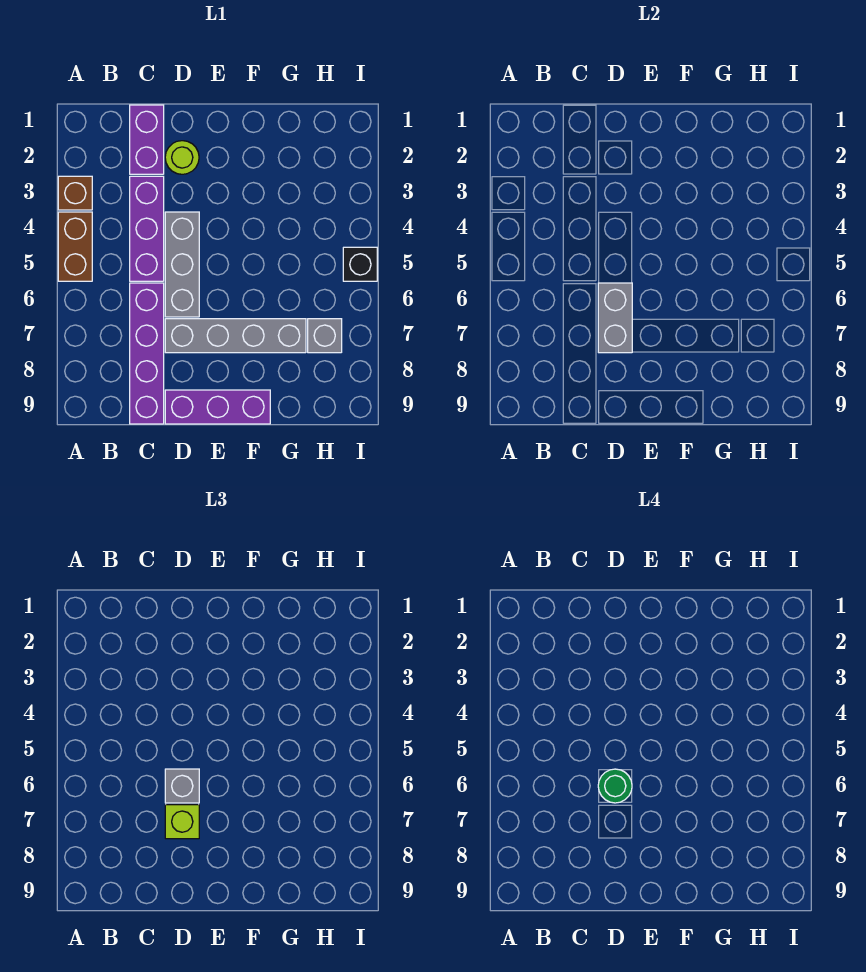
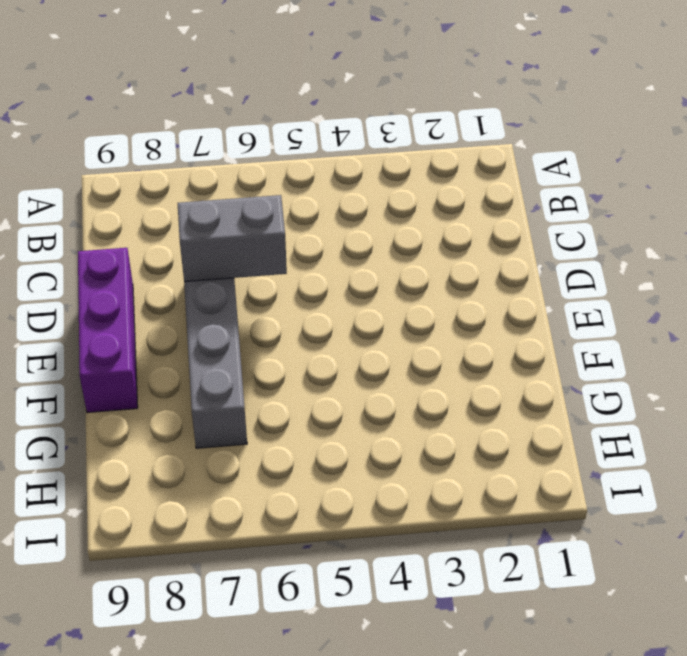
none -> brown brick A3 level 1
none -> brown brick A4:A5 level 1
none -> purple brick C1:C2 level 1

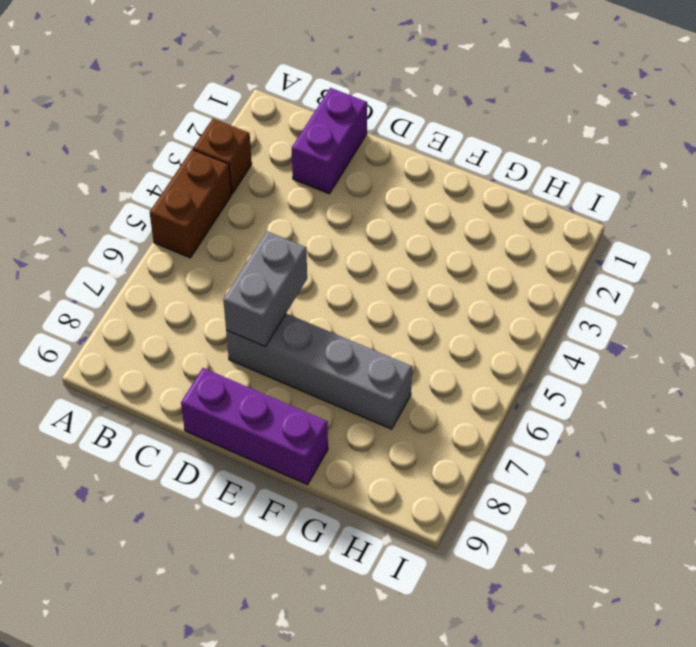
none -> purple brick C3:C5 level 1
none -> purple brick C6:C9 level 1
none -> lime round brick D2 level 1

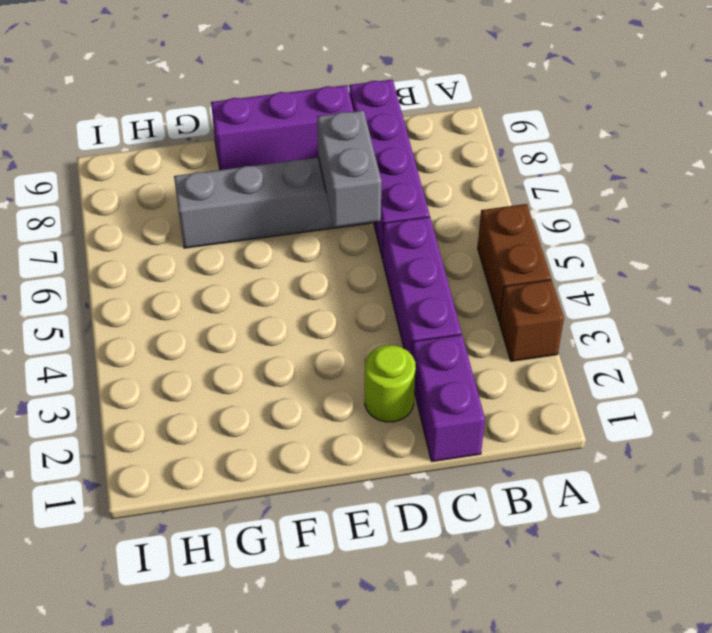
none -> grey brick D4:D6 level 1
none -> grey brick H7 level 1
none -> black brick I5 level 1

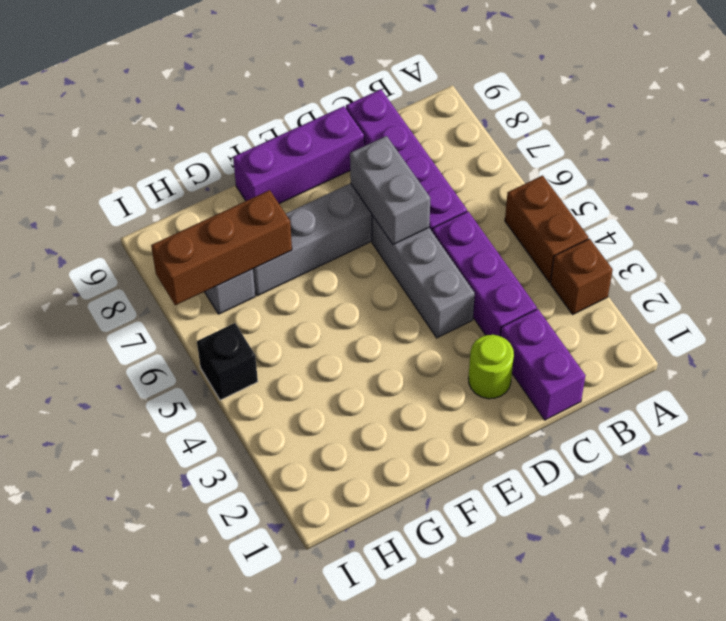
brown brick G7:I7 level 2 -> none
none -> grey brick D6 level 3
none -> lime brick D7 level 3
none -> green round brick D6 level 4

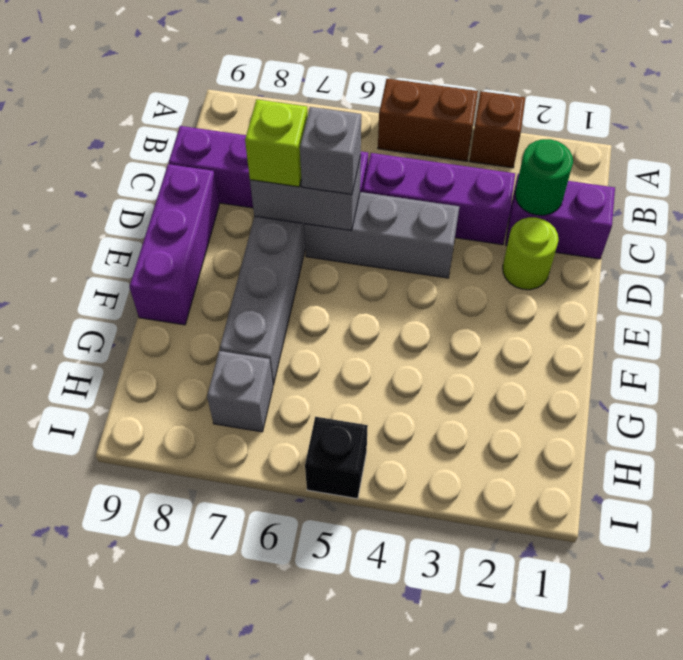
green round brick C2 level 2 -> green round brick D6 level 4

